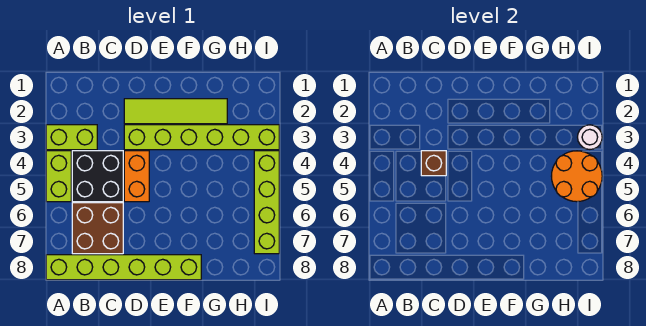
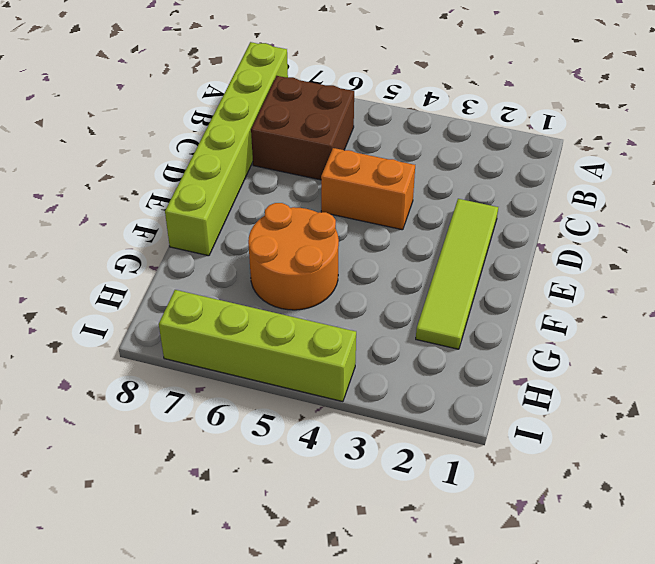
orange round brick F5:G6 level 1 -> orange round brick H4:I5 level 2
none -> lime brick A3:B3 level 1
none -> lime brick A4:A5 level 1
none -> black brick B4:C5 level 1

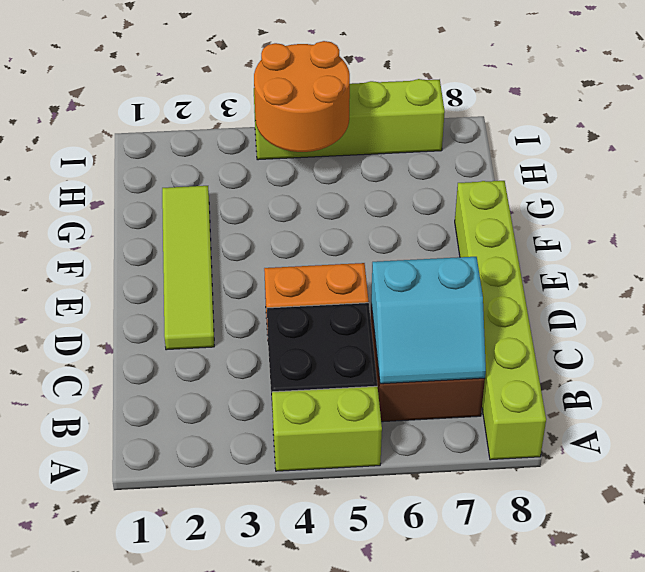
cyan slope B6:C7 level 2 top C -> none
none -> lime brick A3:B3 level 1
none -> lime brick D3:I3 level 1
none -> brown brick C4 level 2

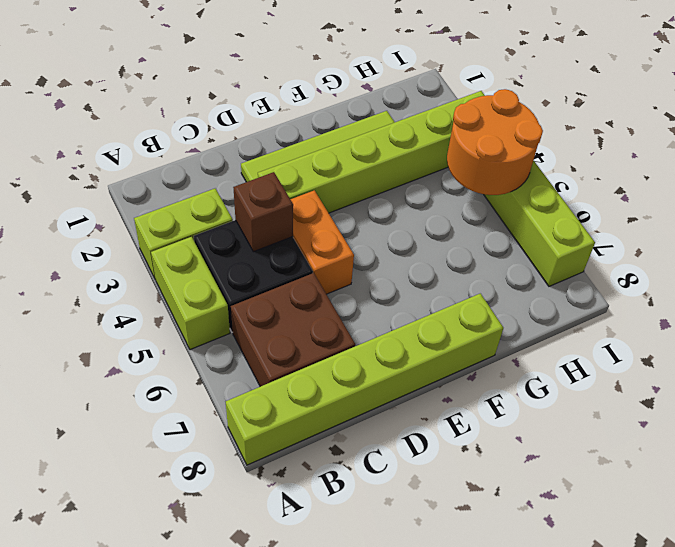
none -> white round brick I3 level 2

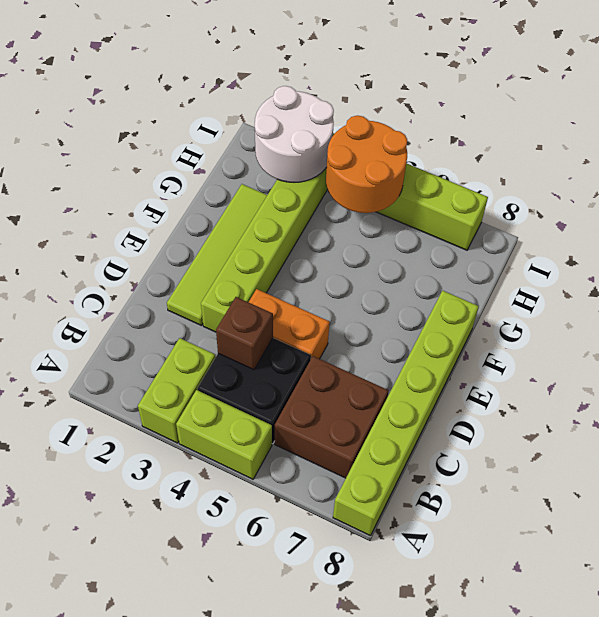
white round brick H2:I3 level 2 -> white round brick I3 level 2

